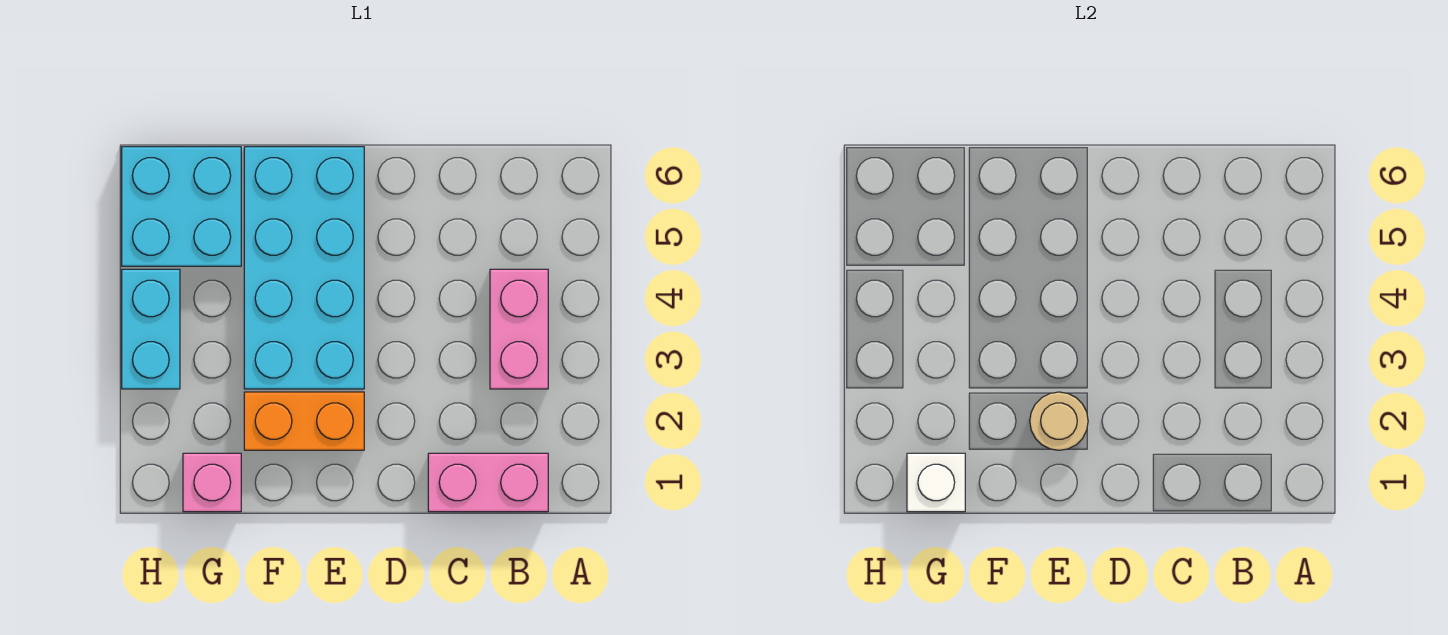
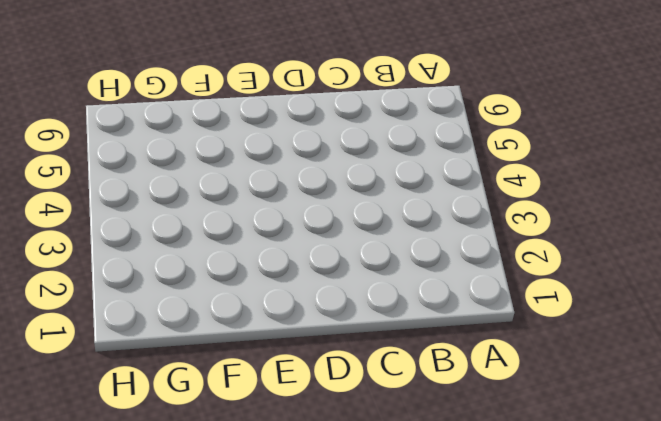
none -> pink brick B1:C1 level 1
none -> pink brick B3:B4 level 1

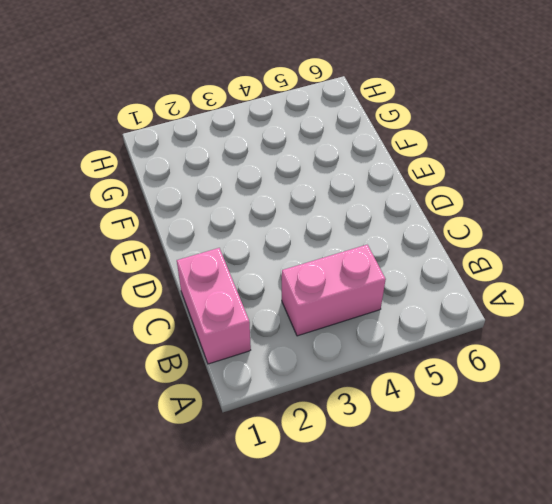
none -> orange brick E2:F2 level 1
none -> cyan brick E3:F6 level 1

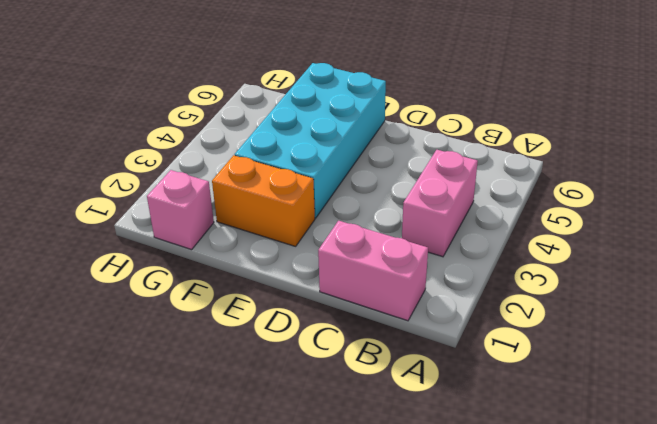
none -> cyan brick G5:H6 level 1
none -> cyan brick H3:H4 level 1

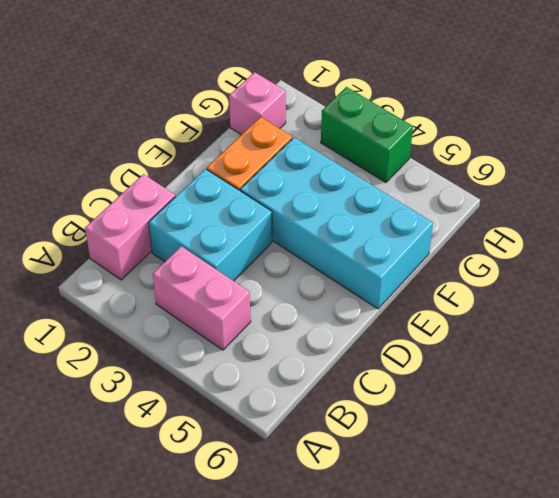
cyan brick C2:D3 level 1 -> cyan brick G5:H6 level 1
green brick H3:H4 level 1 -> cyan brick H3:H4 level 1
none -> tan round brick E2 level 2
none -> white brick G1 level 2

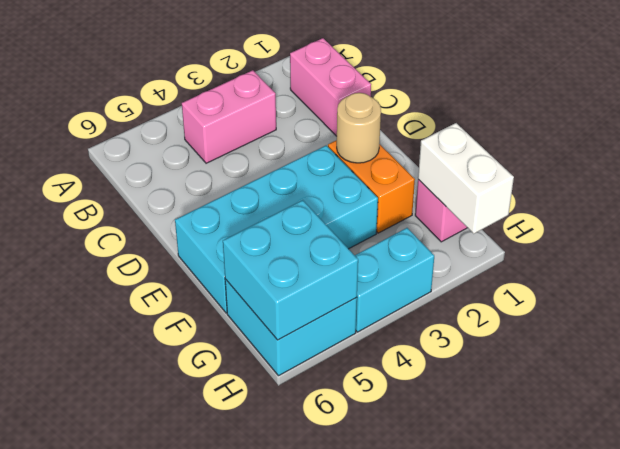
white brick G1:H1 level 2 -> white brick G1 level 2
cyan brick G5:H6 level 2 -> none

